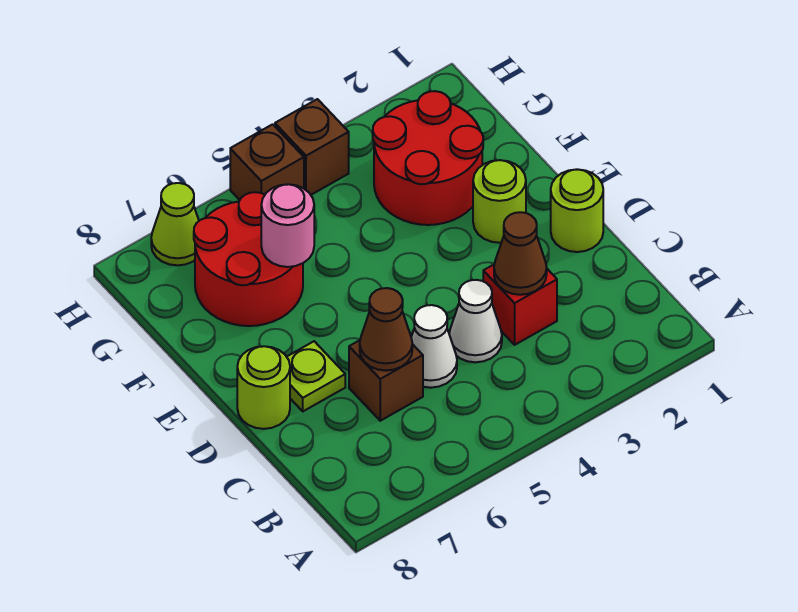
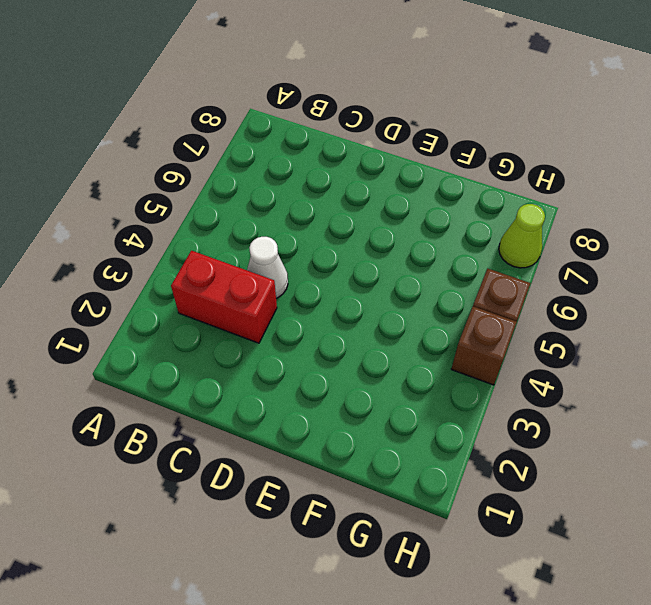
red brick B3:C3 level 1 -> red brick C3 level 1
none -> white cone C5 level 1
none -> brown brick C6 level 1
none -> lime round brick D1 level 1

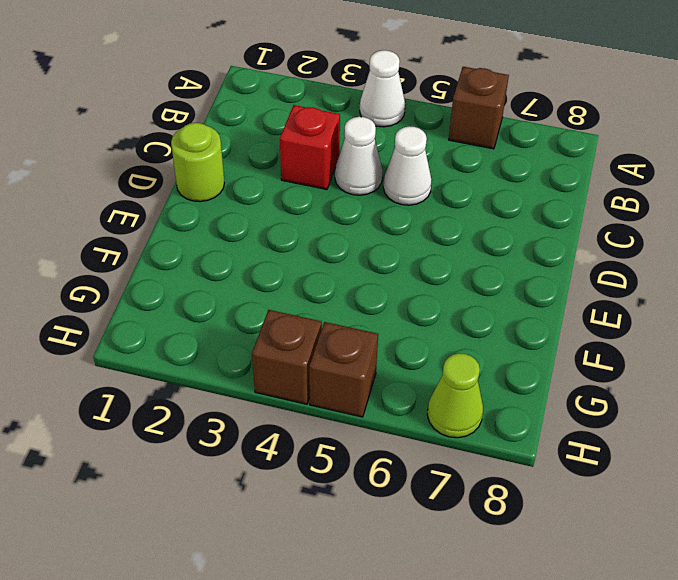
white cone A4 level 1 -> none
brown brick A6 level 1 -> brown brick C6 level 1
none -> lime plate D7 level 1
none -> lime round brick D8 level 1
none -> lime round brick E2 level 1

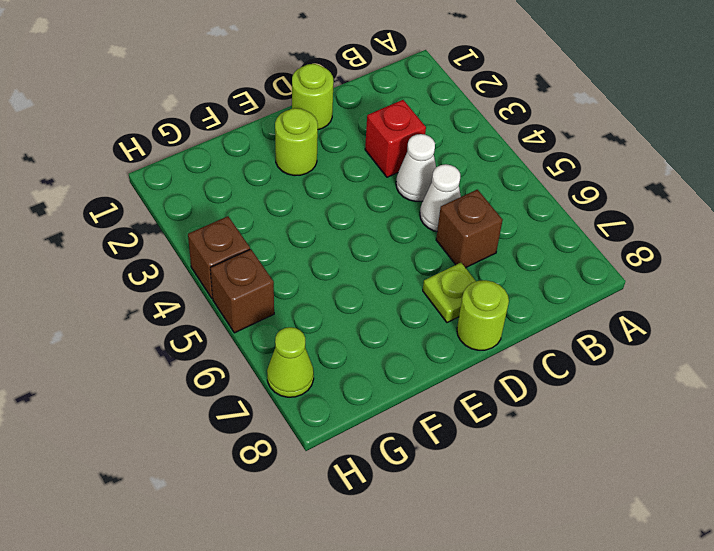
none -> red round brick F2:G3 level 1
none -> red round brick F6:G7 level 1
none -> brown cone C3 level 2

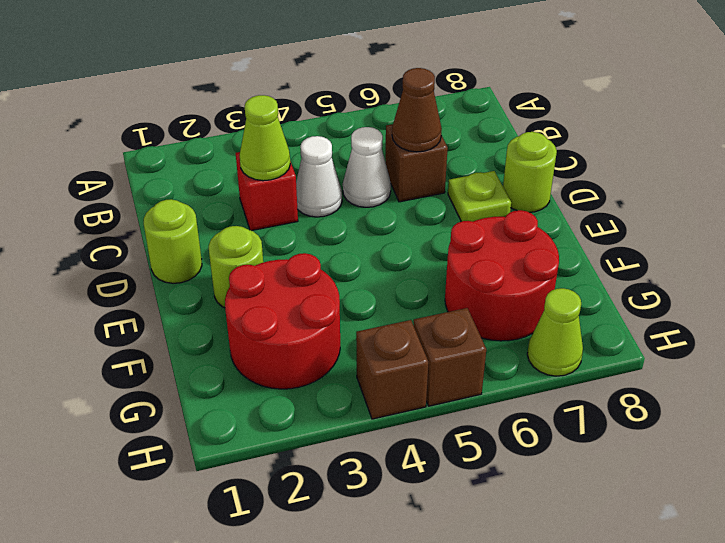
lime cone C3 level 2 -> brown cone C3 level 2
none -> pink round brick F6 level 2

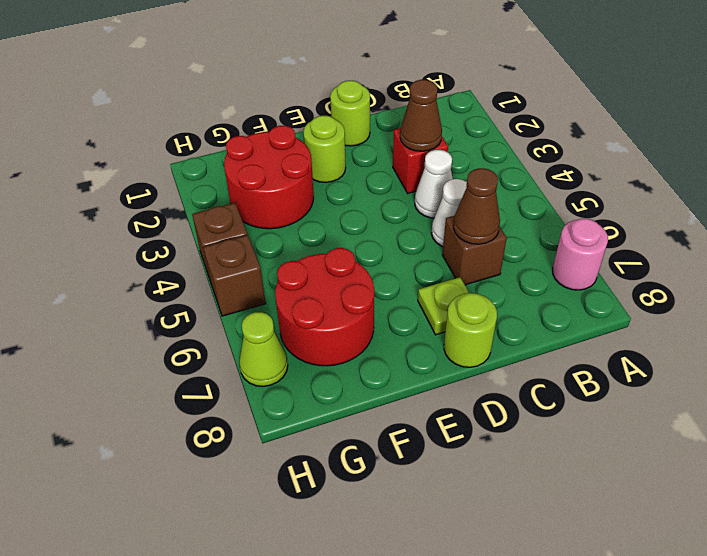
pink round brick A7 level 1 -> pink round brick F6 level 2

